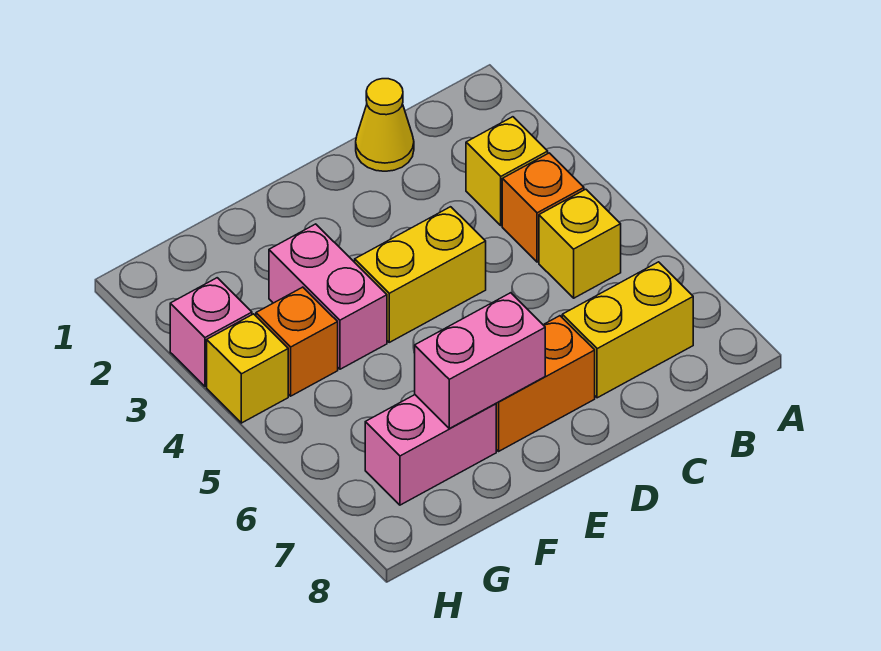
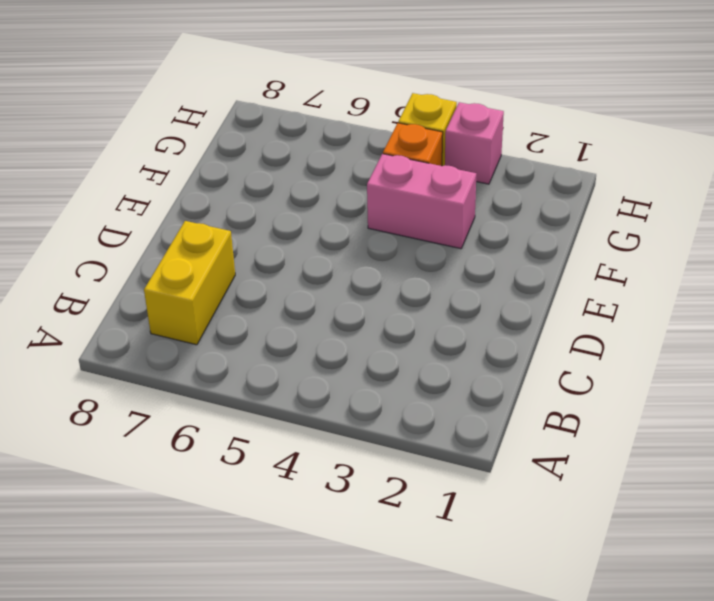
none -> yellow brick B3 level 1
none -> orange brick B4 level 1
none -> yellow brick B5 level 1

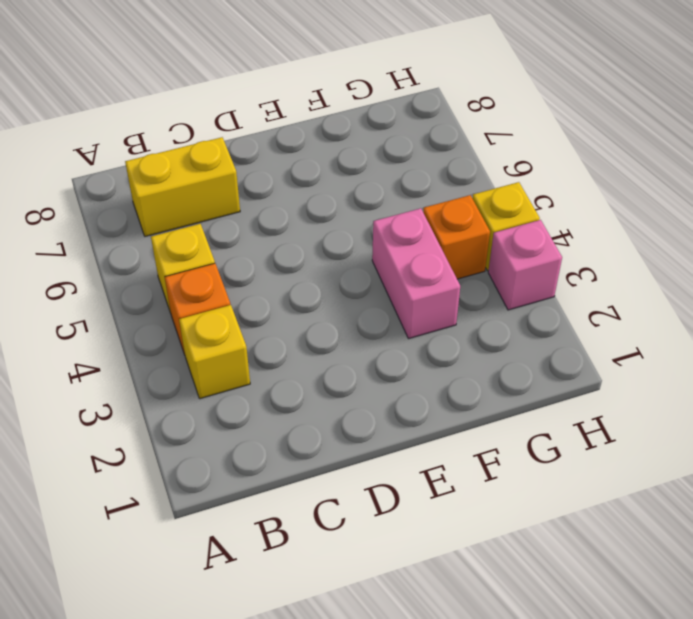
none -> yellow cone C1 level 1
none -> yellow brick D4:E4 level 1
none -> orange brick D7:E7 level 1

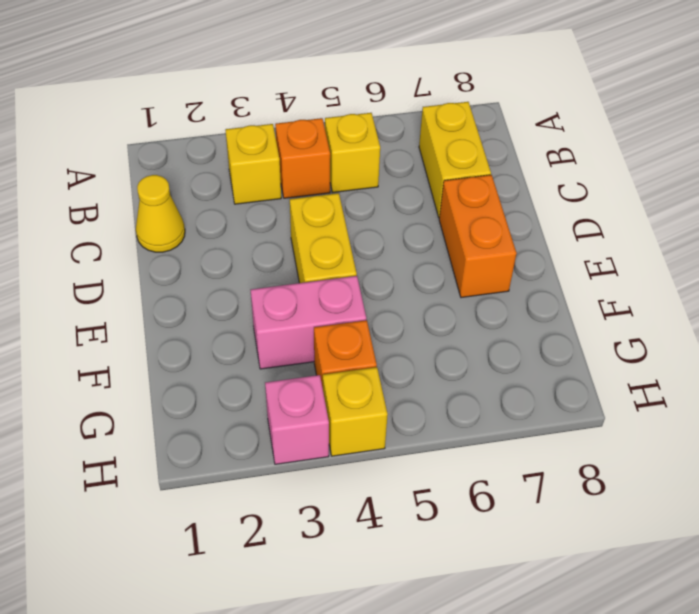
none -> pink brick F7:G7 level 1
none -> pink brick E7:F7 level 2

